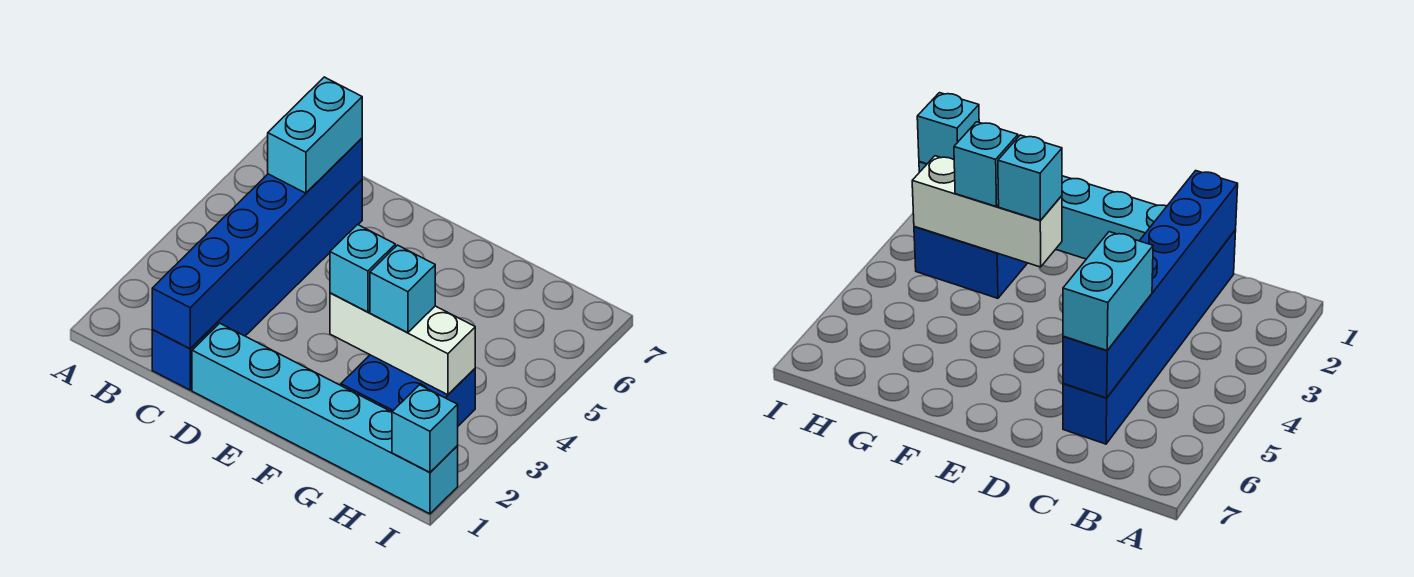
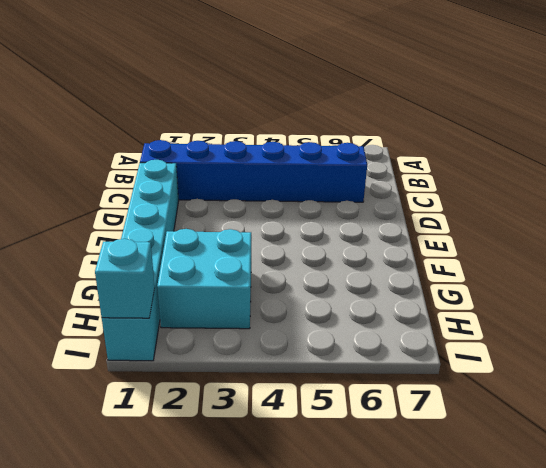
cyan brick G2:H3 level 1 -> blue brick G2:H3 level 1
none -> blue brick C1:C6 level 2
none -> white brick F3:H3 level 2

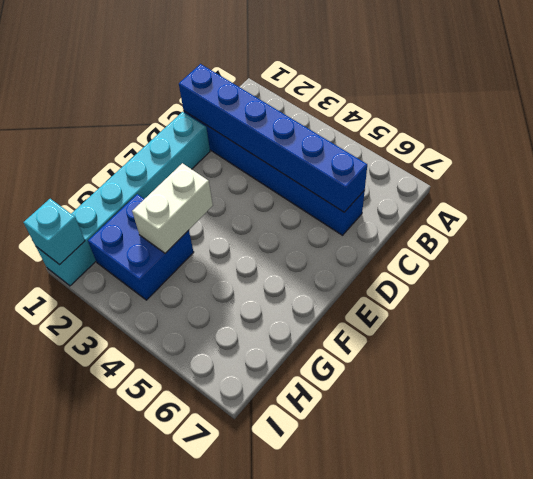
white brick F3:G3 level 2 -> white brick F3:H3 level 2
none -> cyan brick C5:C6 level 3
none -> cyan brick F3 level 3

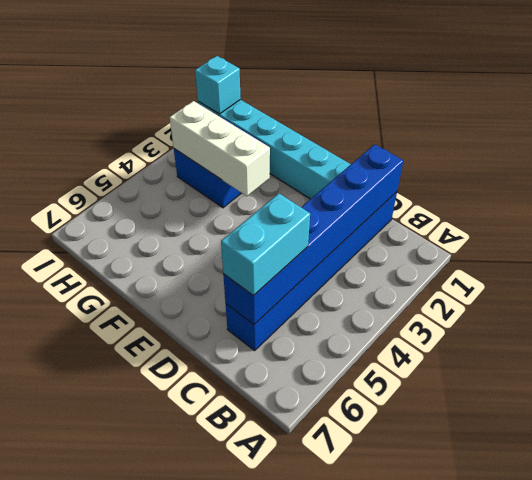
none -> cyan brick F3 level 3
none -> cyan brick G3 level 3

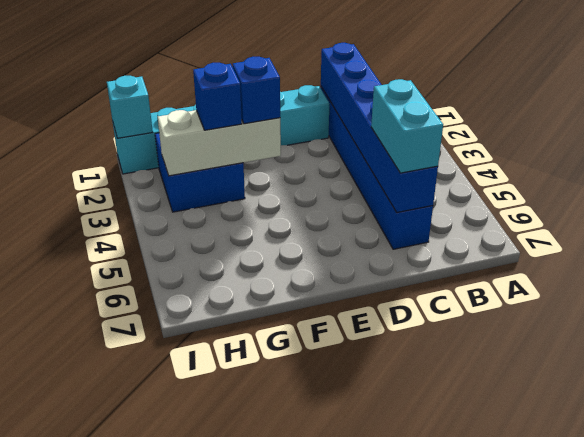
blue brick F3 level 3 -> cyan brick F3 level 3
blue brick G3 level 3 -> cyan brick G3 level 3

